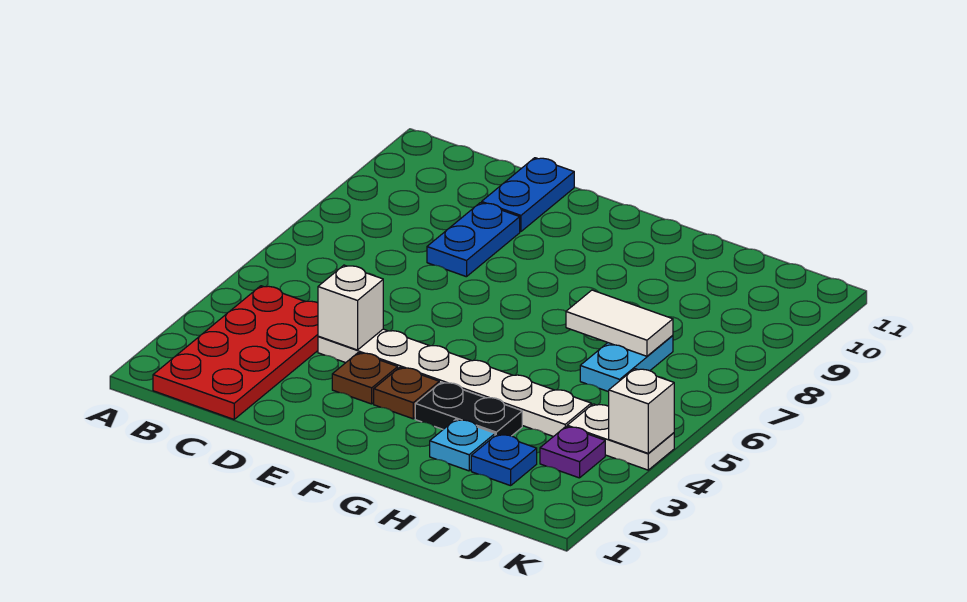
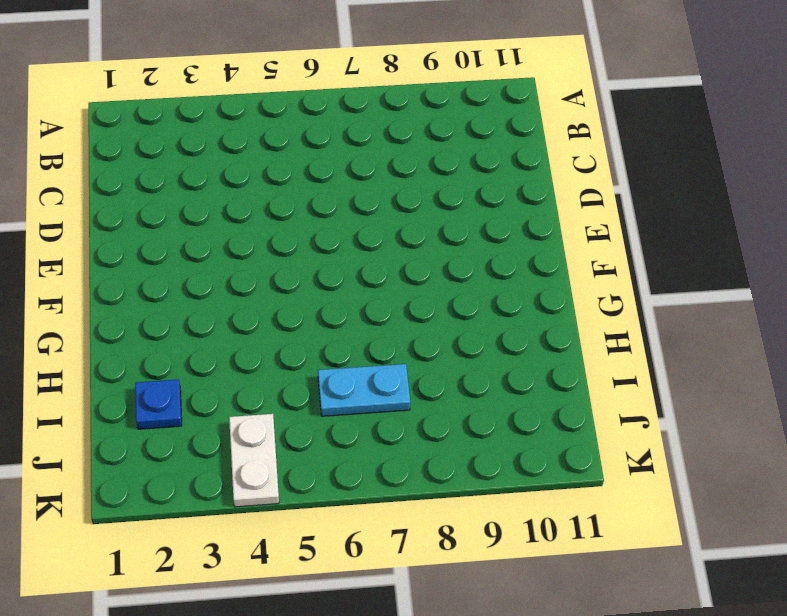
none -> red plate B1:C4 level 1
none -> white plate D4:I4 level 1
none -> blue plate D8:D9 level 1

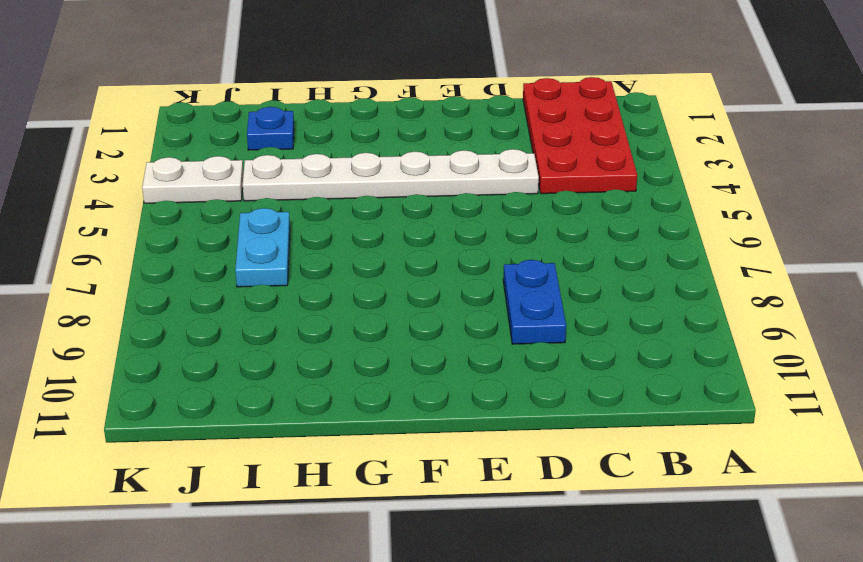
none -> blue plate D10:D11 level 1
none -> brown plate E3 level 1
none -> brown plate F3 level 1

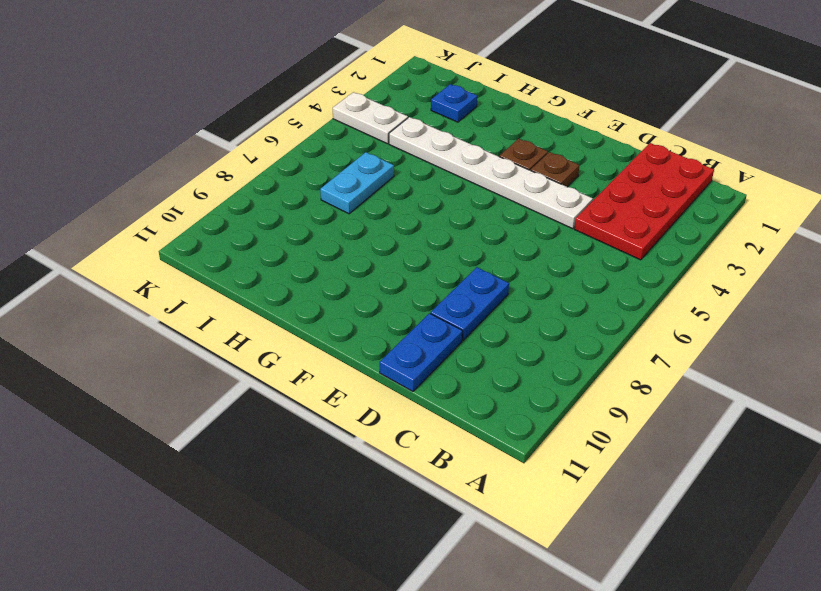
none -> black plate G3:H3 level 1
none -> cyan plate H2 level 1
none -> purple plate J3 level 1

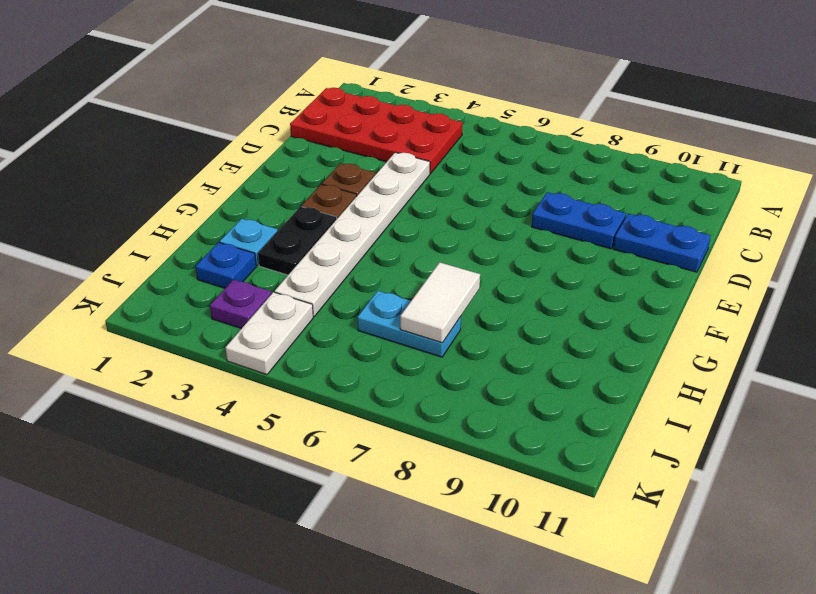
none -> white brick D4 level 2
none -> white brick K4 level 2

